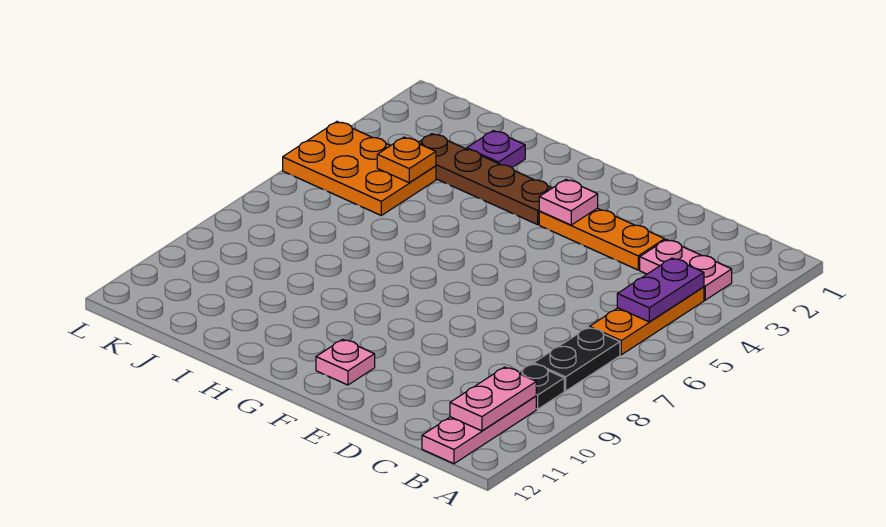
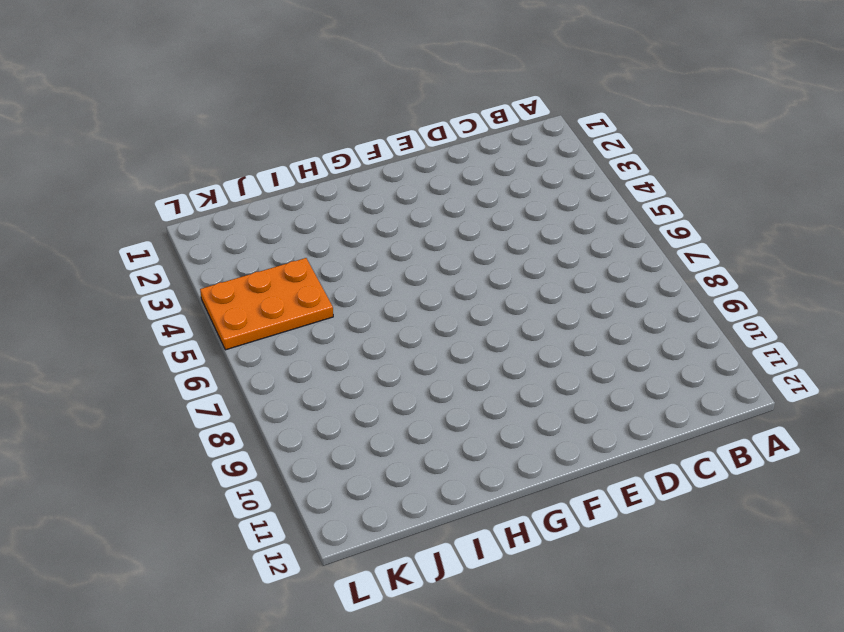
none -> pink plate B3:C3 level 1
none -> orange plate B4:B6 level 1
none -> black plate B7:B8 level 1

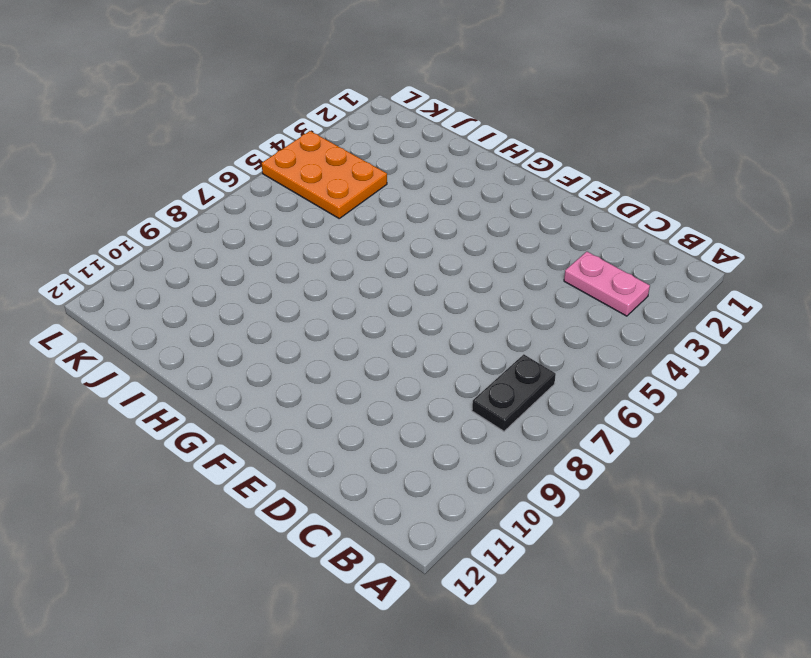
none -> orange plate B4:B6 level 1
none -> black plate B9 level 1
none -> pink plate B10:B12 level 1

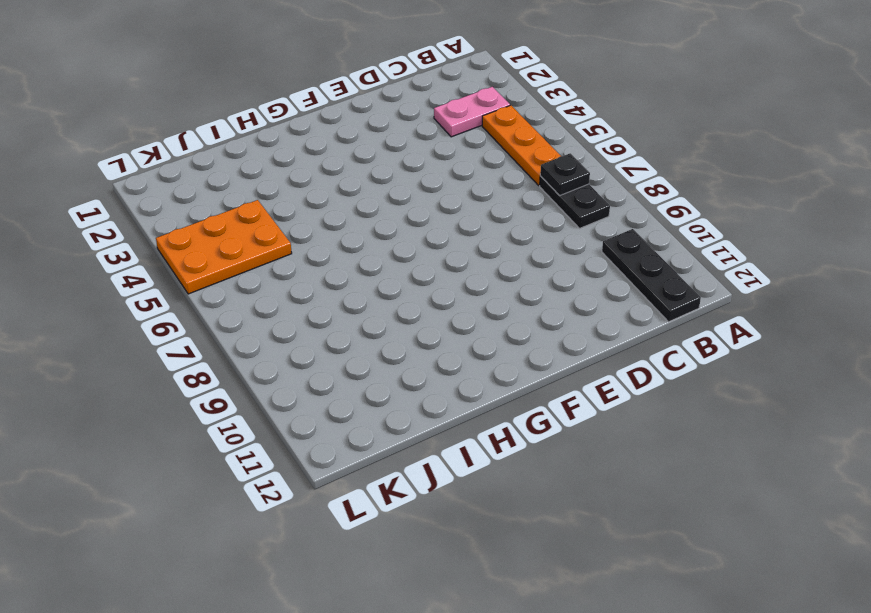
black plate B7 level 2 -> black plate B9 level 1
black plate B10:B12 level 1 -> pink plate B10:B12 level 1
none -> orange plate D3:F3 level 1
none -> pink plate F11 level 1
none -> brown plate G3:J3 level 1

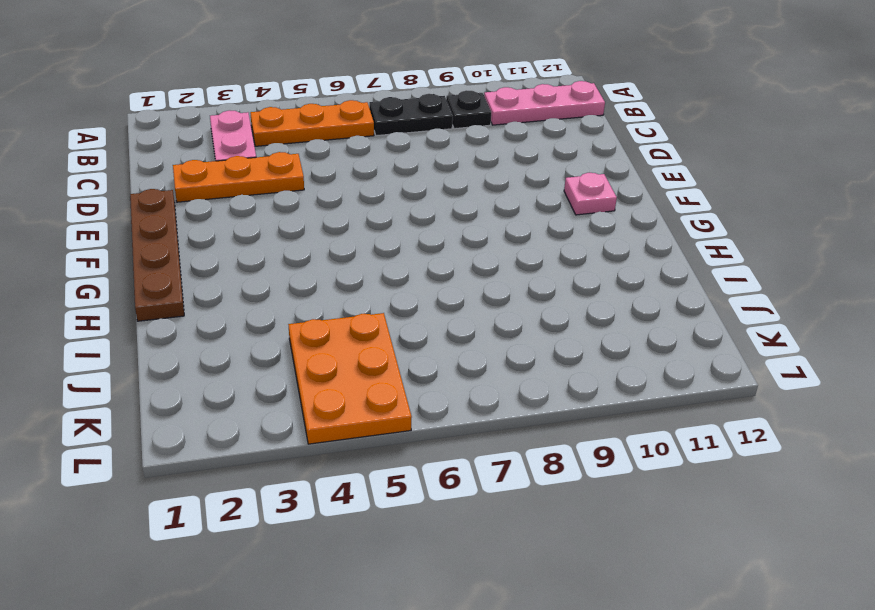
orange plate D2:D4 level 1 -> orange plate D3:F3 level 1
brown plate E1:H1 level 1 -> brown plate G3:J3 level 1
none -> purple plate I2 level 1
none -> purple plate B4:B5 level 2
none -> pink plate B10:B11 level 2

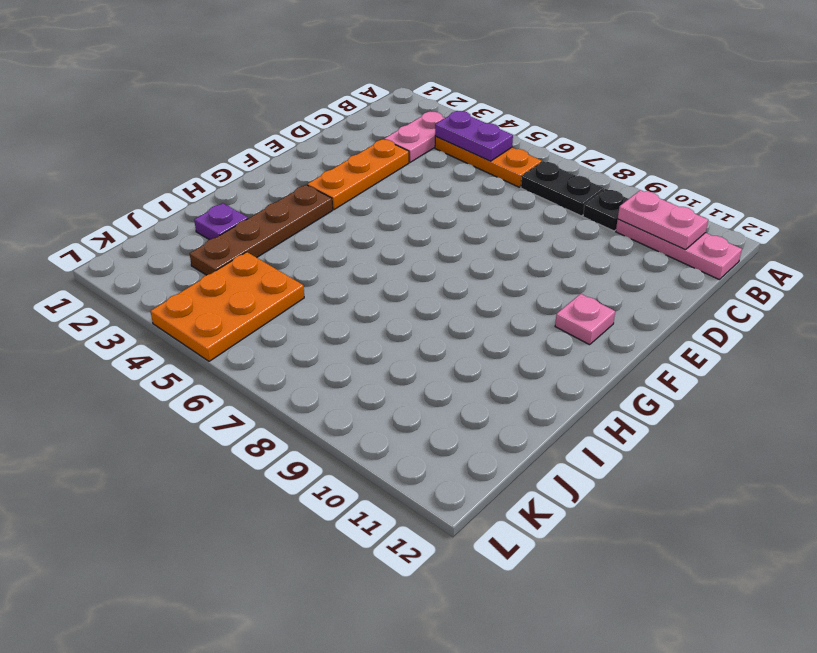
none -> pink plate F3 level 2
none -> orange plate J4 level 2

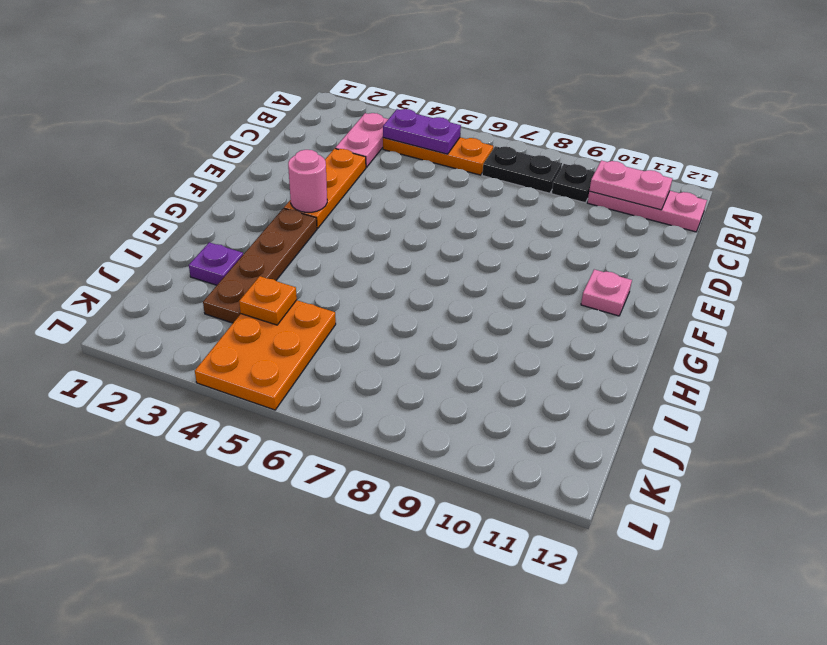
pink round brick F3 level 2 -> pink plate F3 level 2

